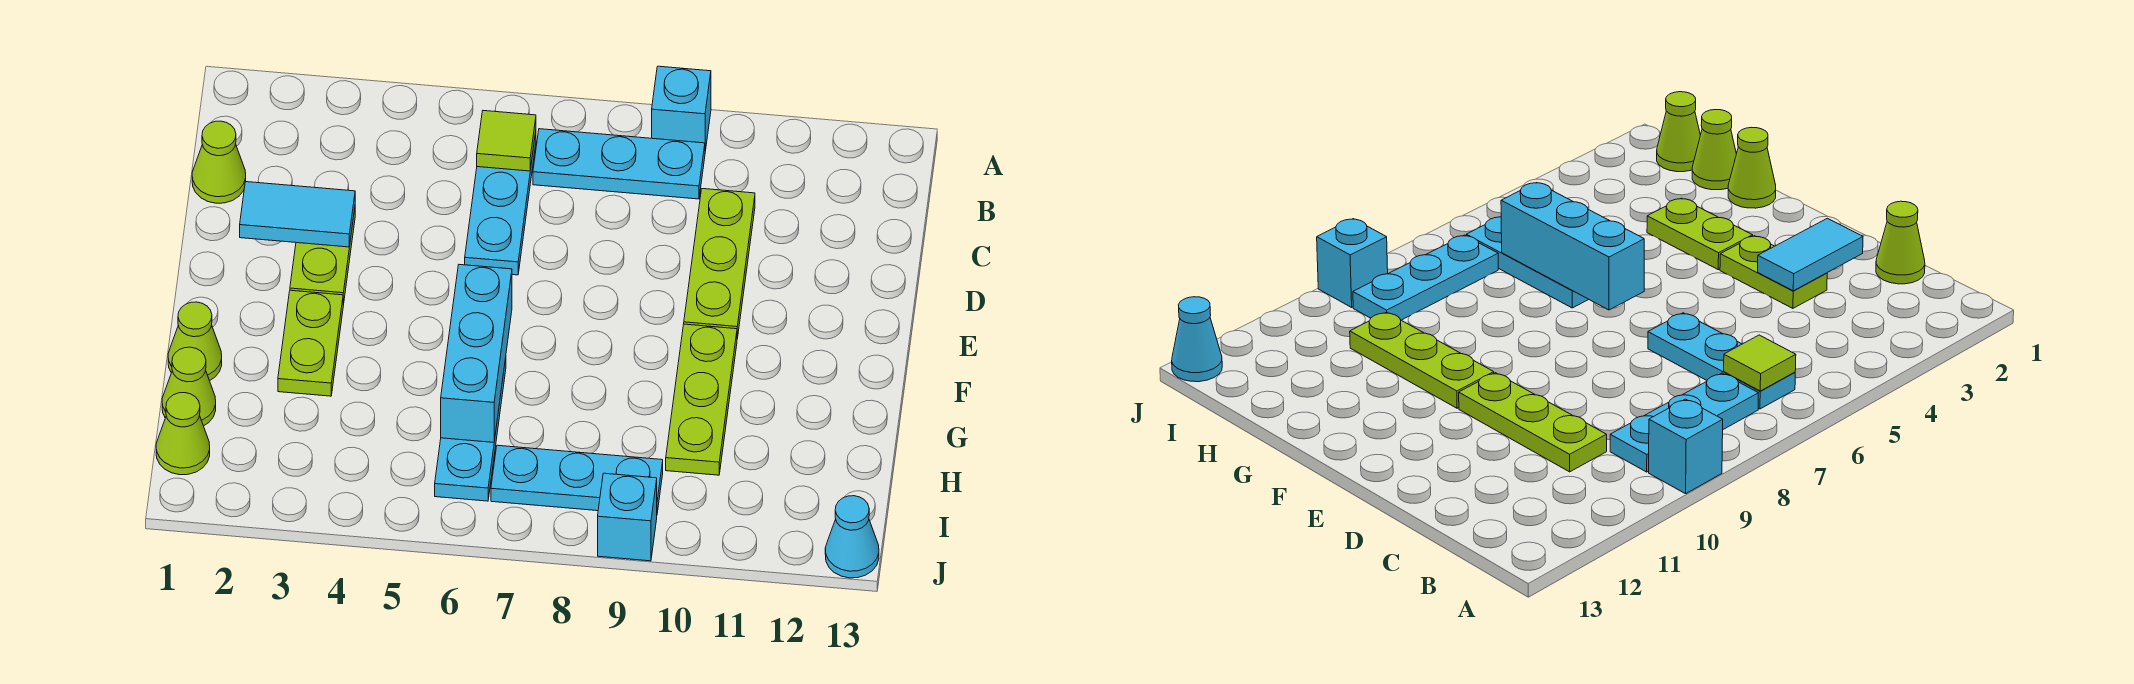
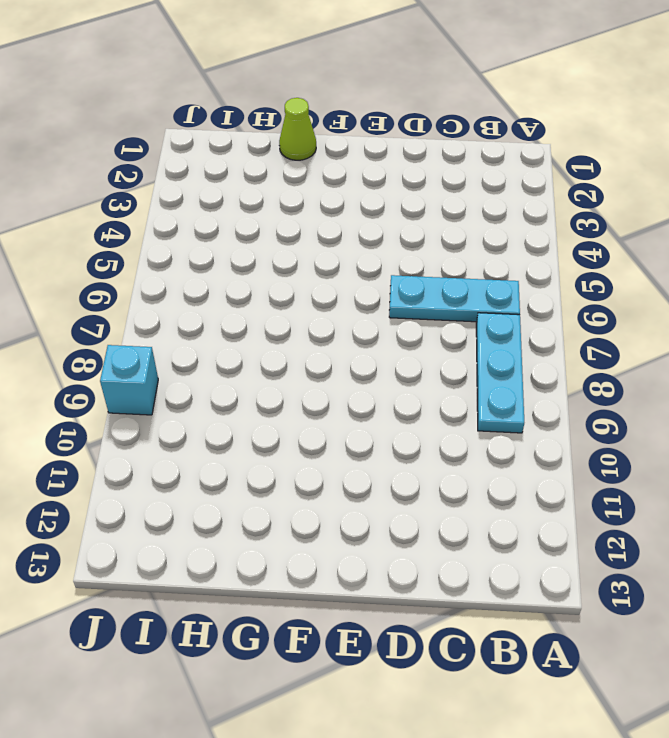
none -> cyan brick A9 level 1
none -> lime cone C1 level 1
none -> lime plate C10:E10 level 1

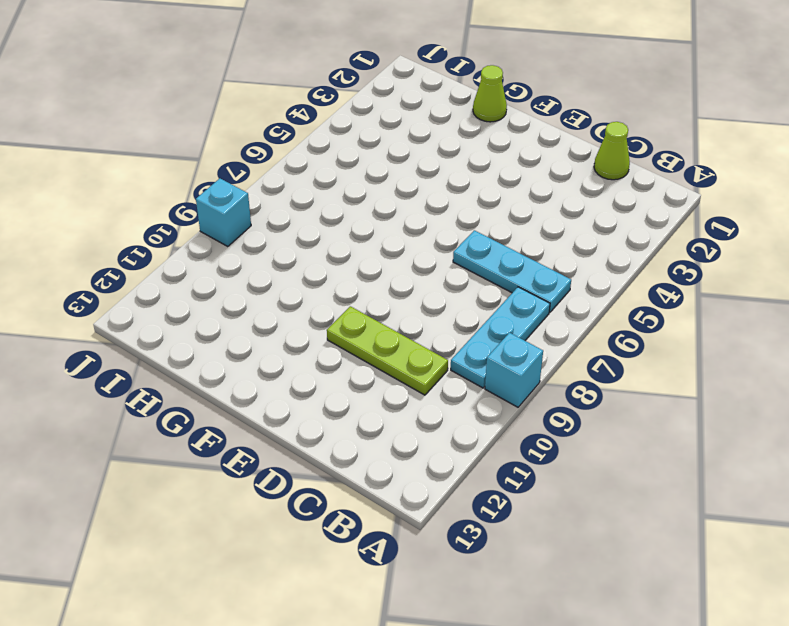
none -> lime plate D3:E3 level 1
none -> lime plate F3:G3 level 1
none -> lime plate F10:H10 level 1

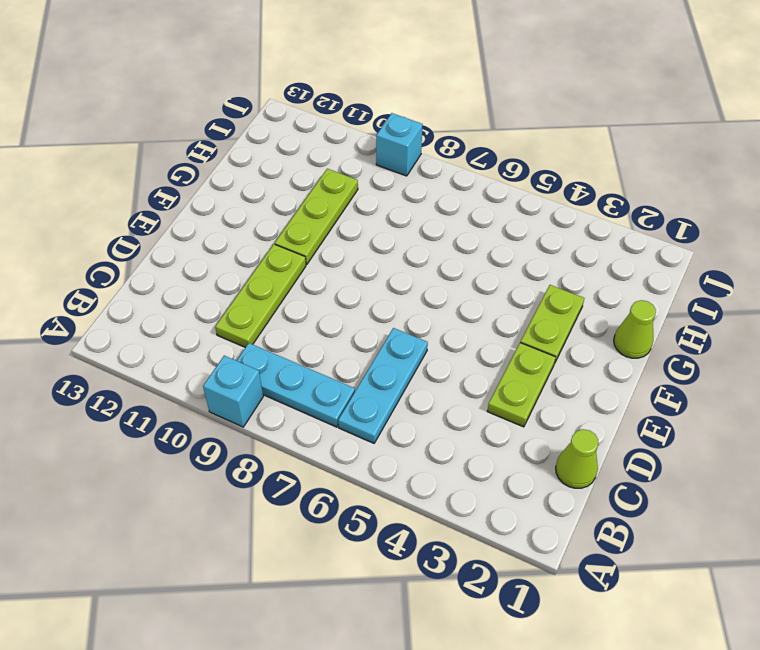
none -> cyan plate G6:I6 level 1
none -> lime cone H1 level 1
none -> lime cone I1 level 1

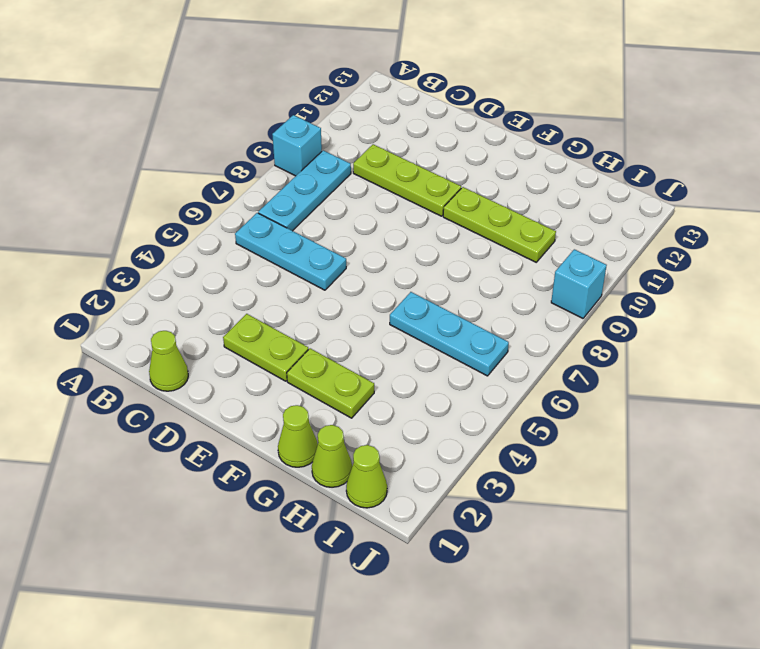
none -> cyan plate I7:I9 level 1
none -> cyan cone J13 level 1
none -> lime tile B6 level 2

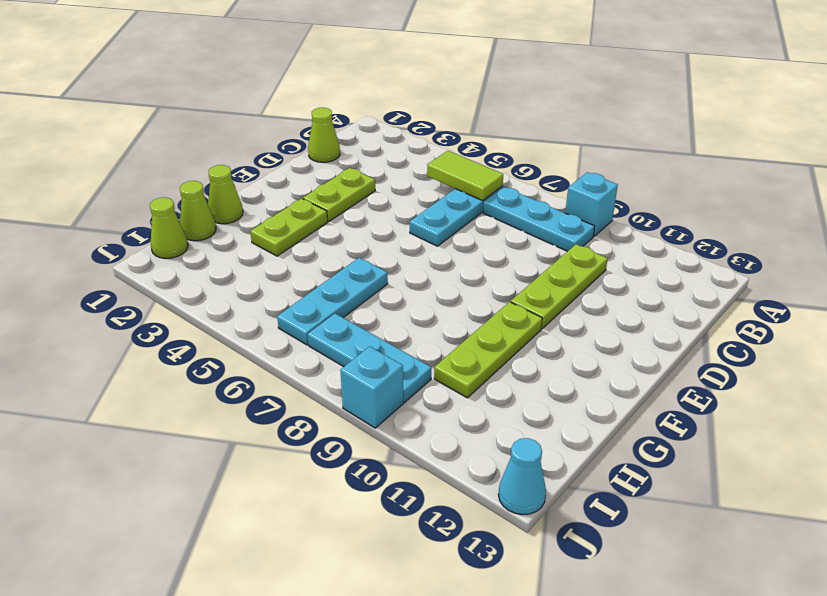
lime tile B5:B6 level 2 -> lime tile B6 level 2
none -> cyan tile D2:D3 level 2
none -> cyan brick F6:H6 level 2

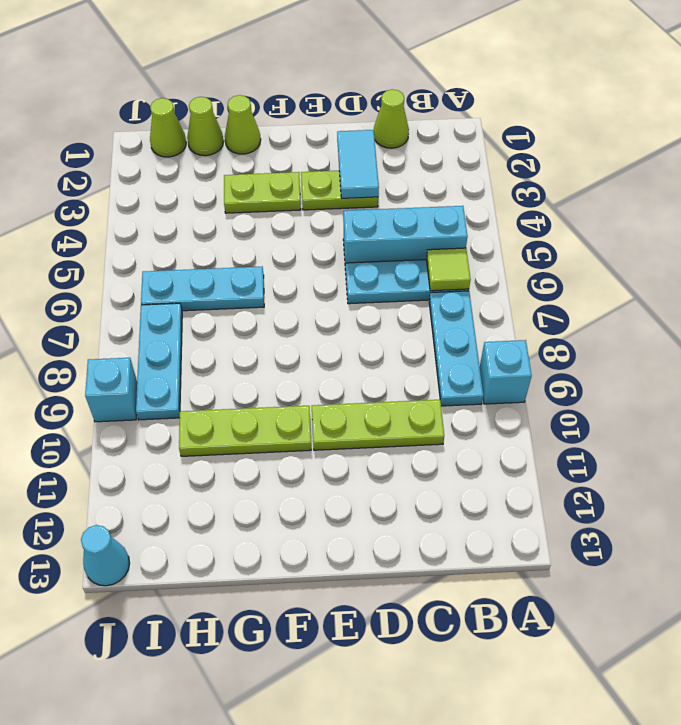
cyan brick B5:D5 level 1 -> cyan brick F6:H6 level 2

